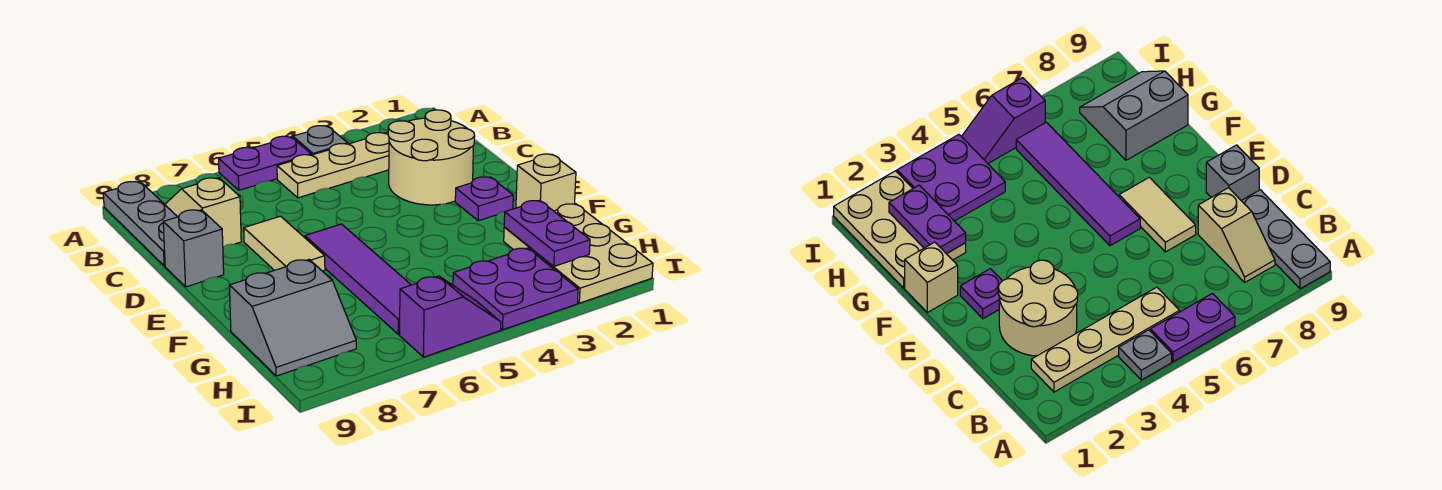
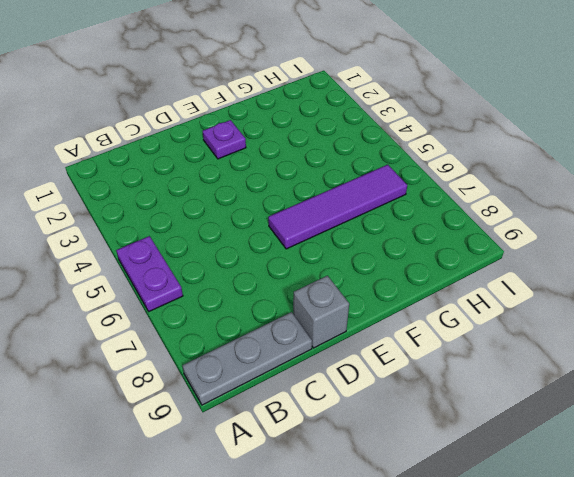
none -> grey plate A4 level 1
none -> tan plate B2:B5 level 1
none -> tan slope B8:C8 level 1 top C

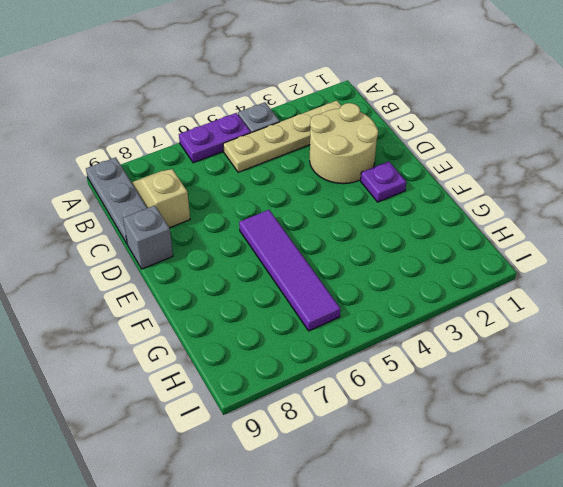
none -> tan tile D7:E7 level 1
none -> tan brick F1 level 1
none -> tan plate G1:I2 level 1

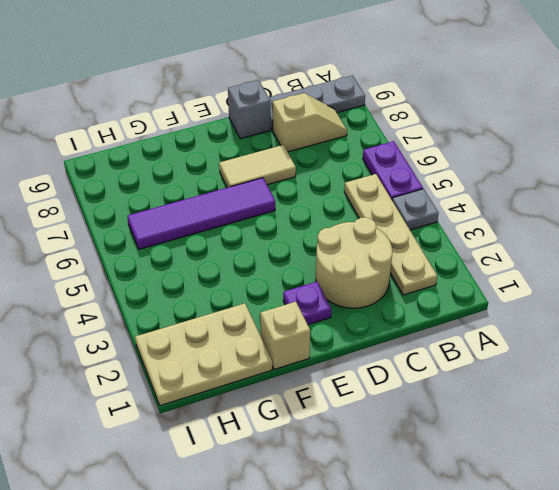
none -> grey slope G8:H9 level 1 top G
none -> purple plate H3:I4 level 1
none -> purple slope I5:I6 level 1 top 6

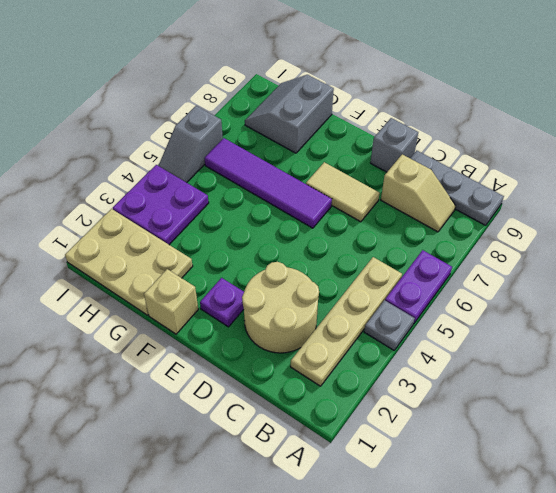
grey slope I5:I6 level 1 top 6 -> purple slope I5:I6 level 1 top 6
none -> purple plate G2:H2 level 2

